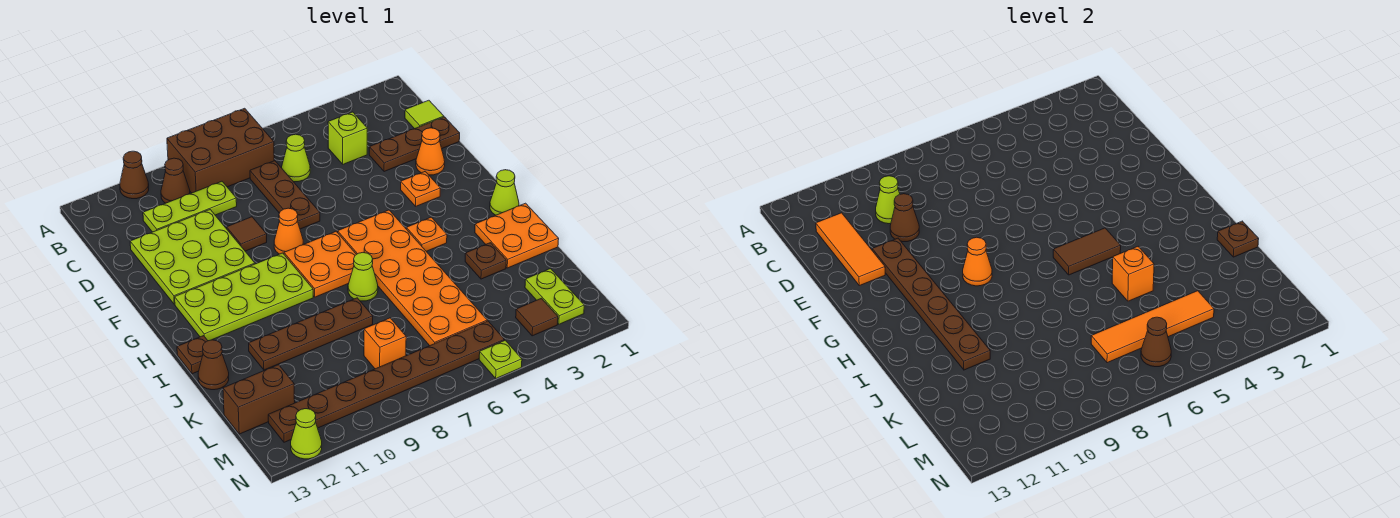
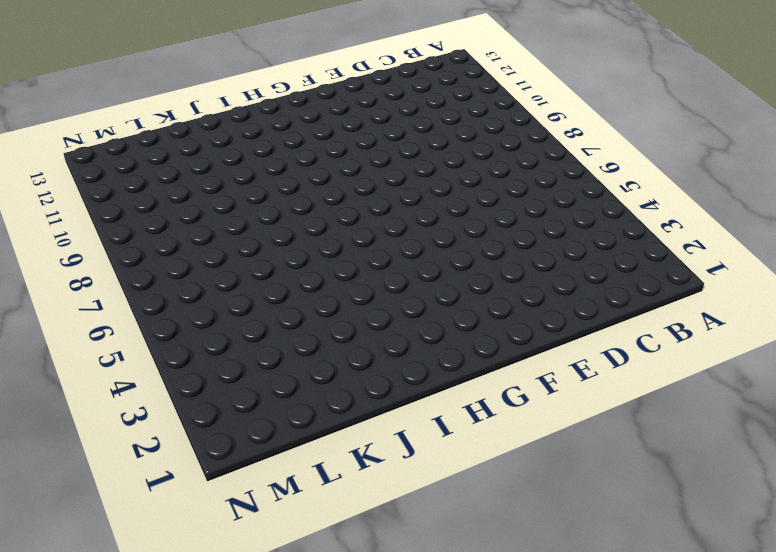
none -> brown brick A7:B9 level 1
none -> brown cone A11 level 1
none -> brown cone B10 level 1
none -> lime tile C1 level 1

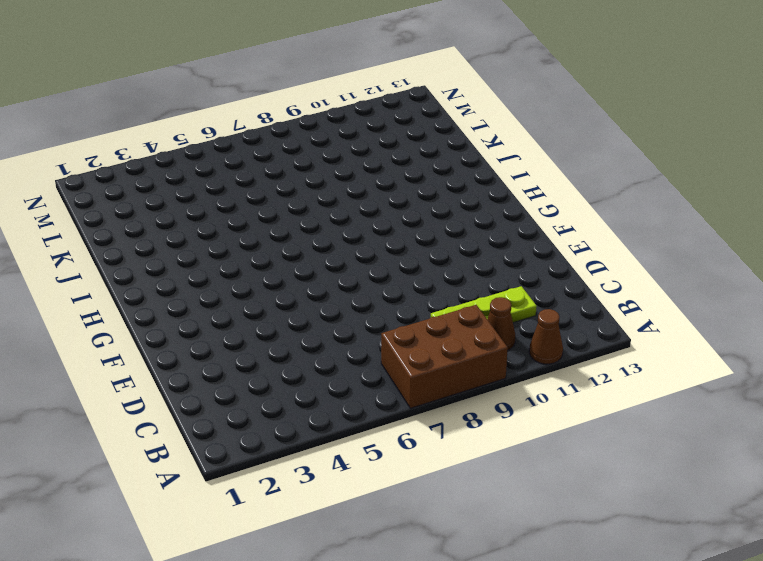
none -> lime tile C1 level 1
none -> lime brick C4 level 1
none -> lime cone C6 level 1
none -> brown plate C7:E7 level 1

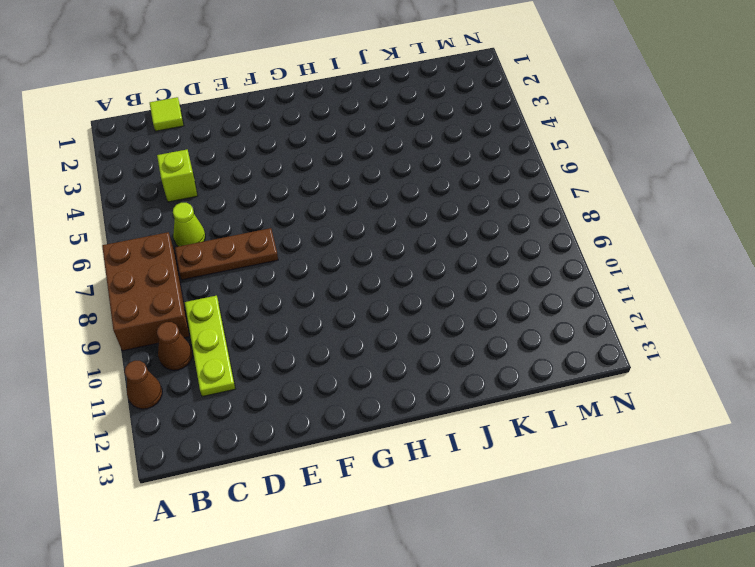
none -> brown plate D1:D3 level 1
none -> lime plate D10:F12 level 1
none -> orange cone E2 level 1
none -> brown tile E9 level 1

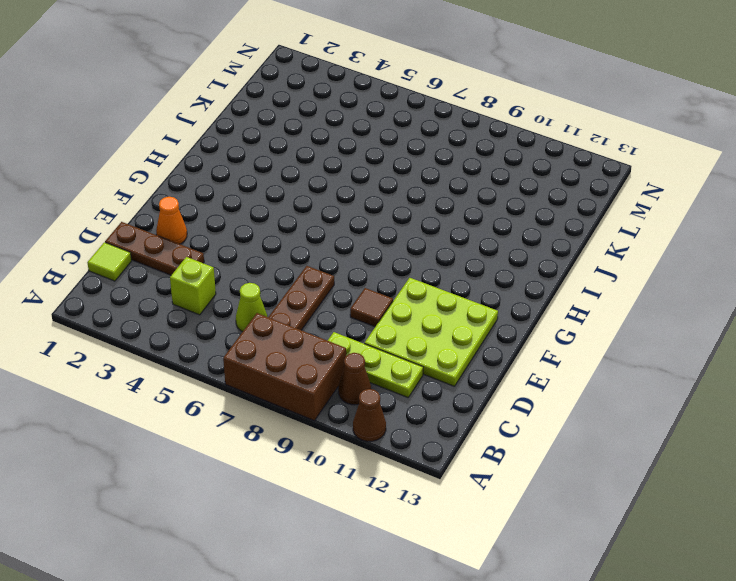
none -> orange plate F3 level 1
none -> orange cone F8 level 1
none -> orange plate G5:L6 level 1
none -> orange plate G7:H8 level 1

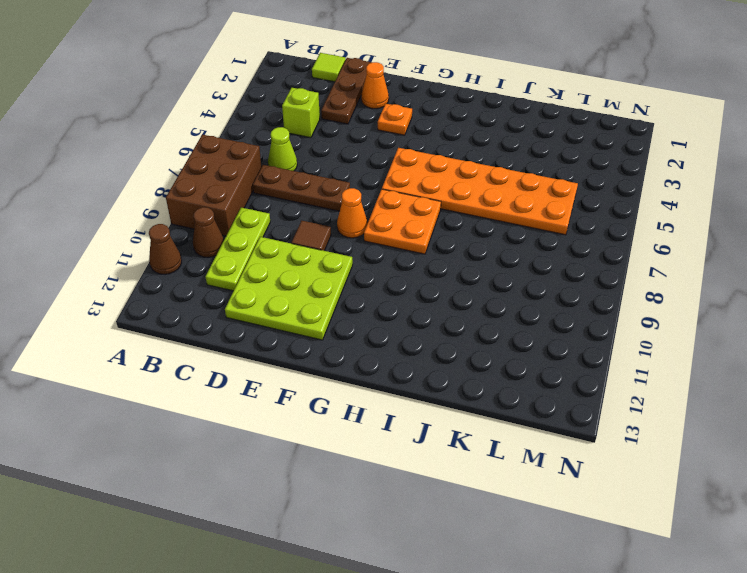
none -> lime plate G9:H12 level 1
none -> lime cone H1 level 1
none -> orange plate H4 level 1
none -> orange plate I1:J2 level 1

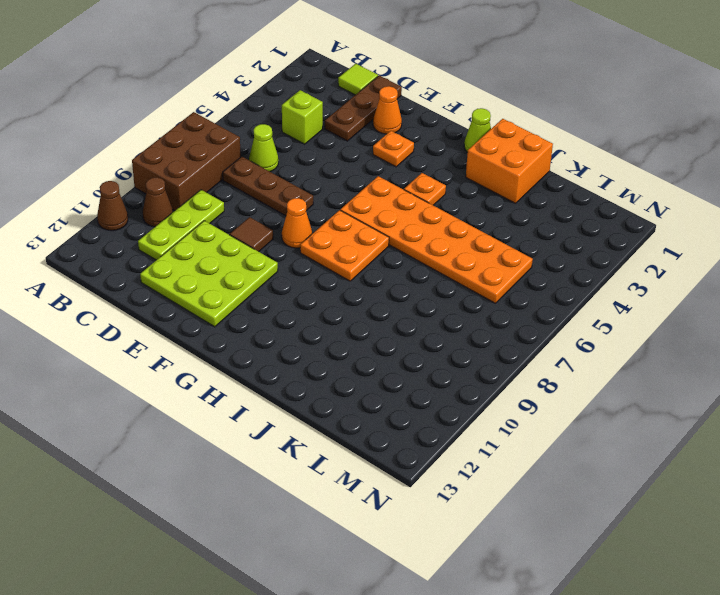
orange brick I1:J2 level 1 -> orange plate I1:J2 level 1
none -> lime plate G9:H12 level 1
none -> lime cone I7 level 1
none -> brown plate I13 level 1
none -> brown plate J3 level 1

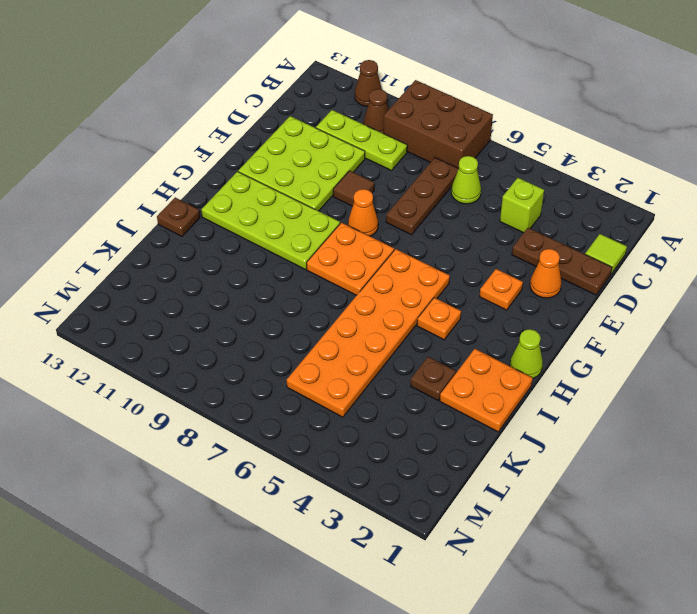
none -> lime cone I7 level 1
none -> brown plate J8:J11 level 1
none -> brown cone J13 level 1
none -> lime plate L2:M2 level 1

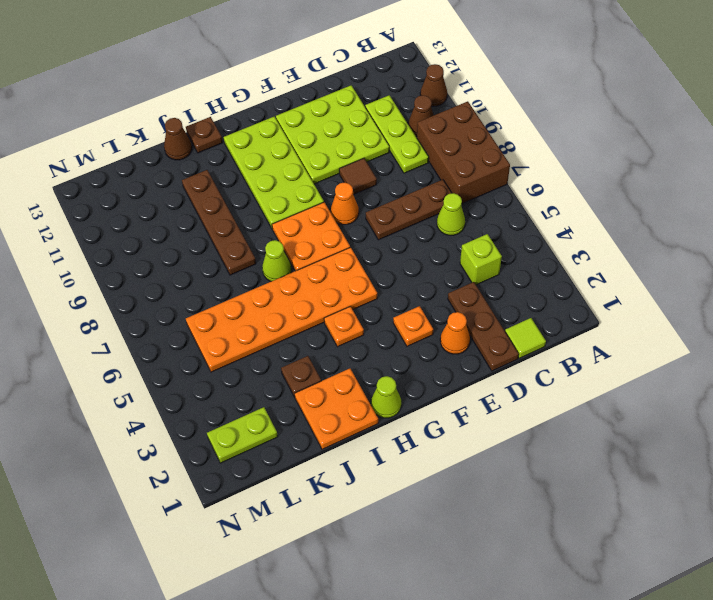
none -> orange brick L8 level 1
none -> brown brick L12:L13 level 1
none -> brown tile M3 level 1
none -> brown plate M5:M12 level 1

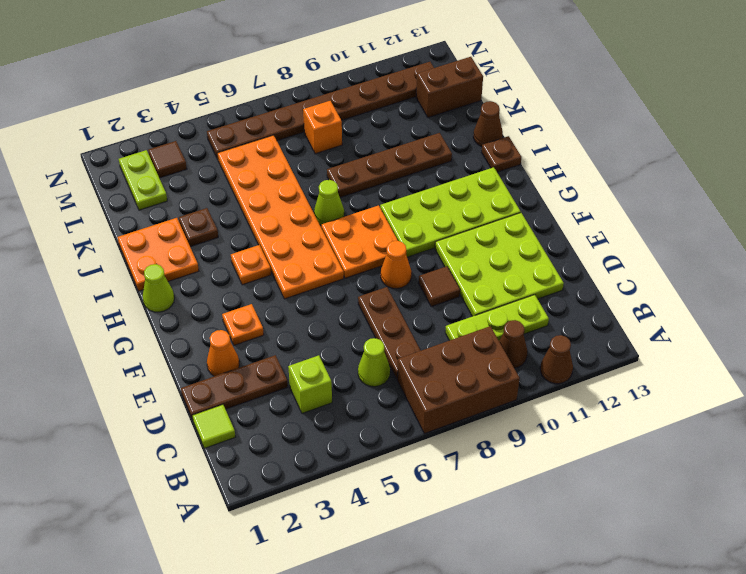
none -> lime plate N5 level 1
none -> lime cone N12 level 1
none -> lime cone C10 level 2
none -> orange tile C12:E12 level 2

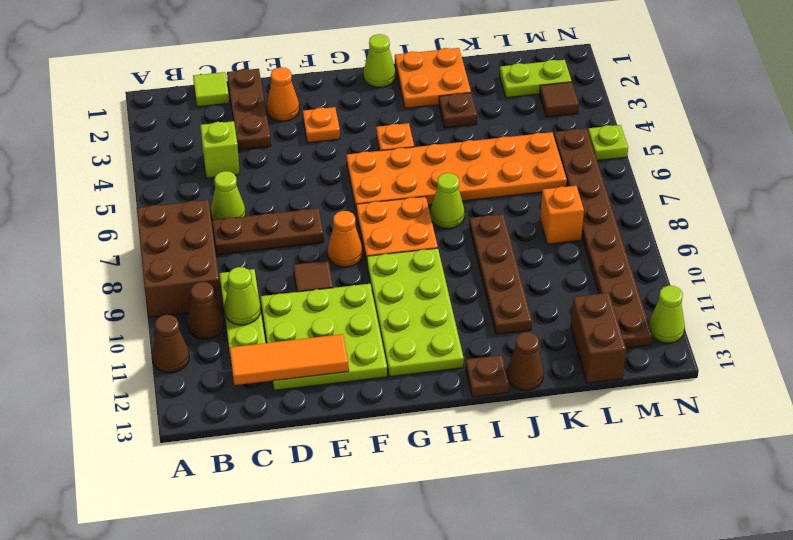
none -> brown cone D10 level 2
none -> brown plate E11:J11 level 2
none -> orange cone G9 level 2
none -> brown tile H5:H6 level 2

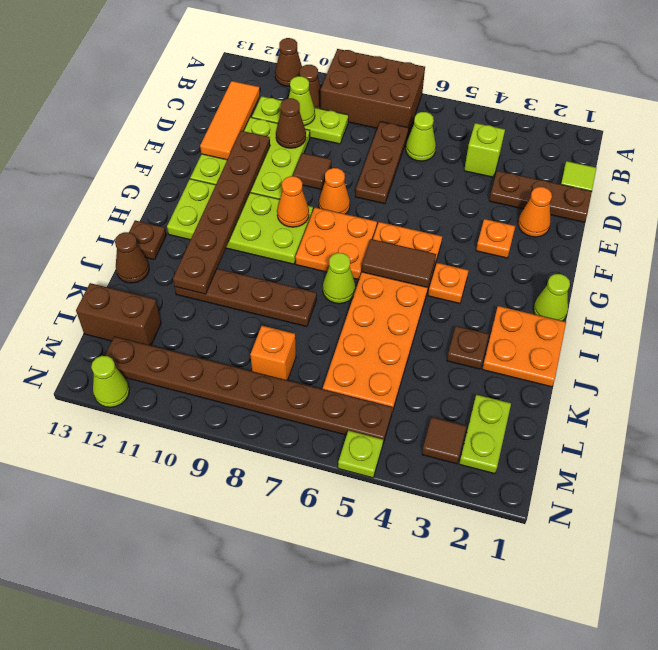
none -> brown plate J1 level 2
none -> orange brick J5 level 2
none -> orange tile L4:L7 level 2
none -> brown cone M6 level 2

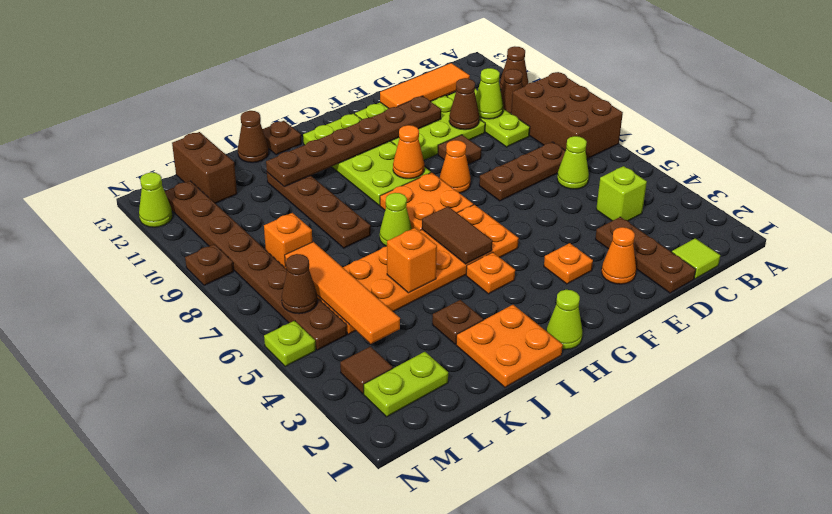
brown plate N9 level 1 -> brown plate J1 level 2

